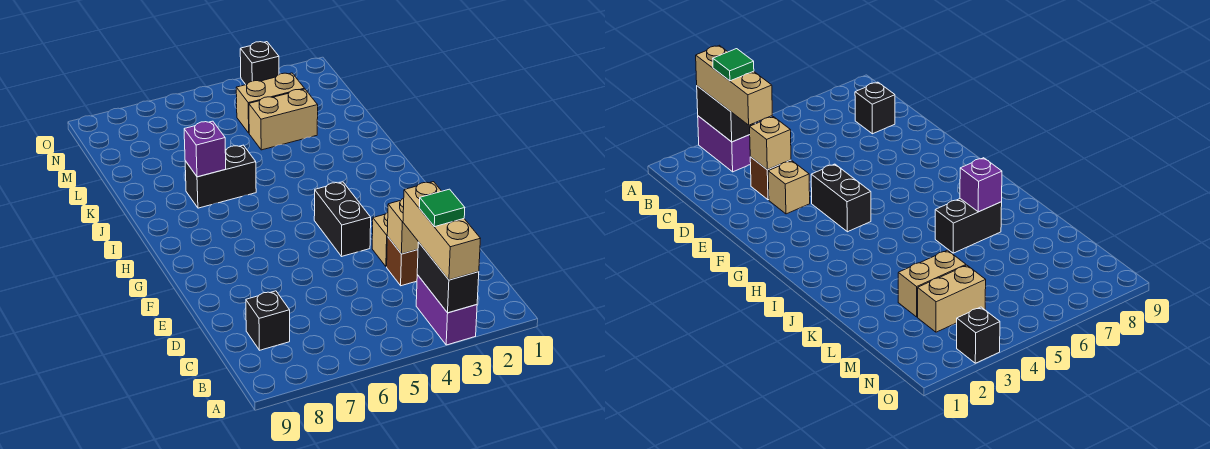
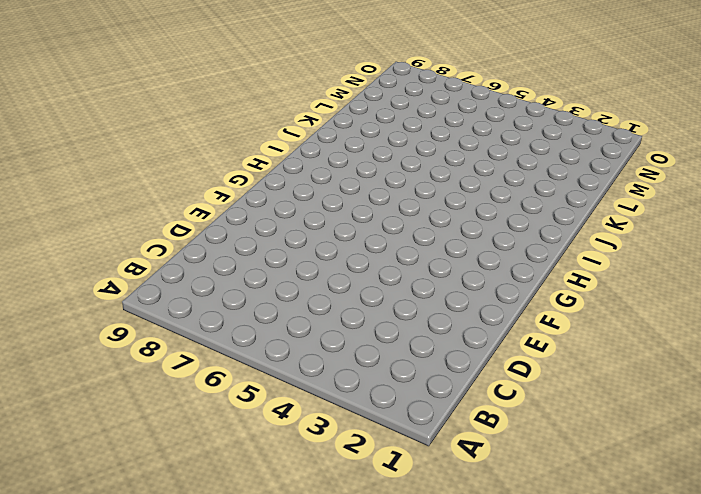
none -> purple brick A3:B3 level 1
none -> black brick C8 level 1
none -> brown brick D3 level 1

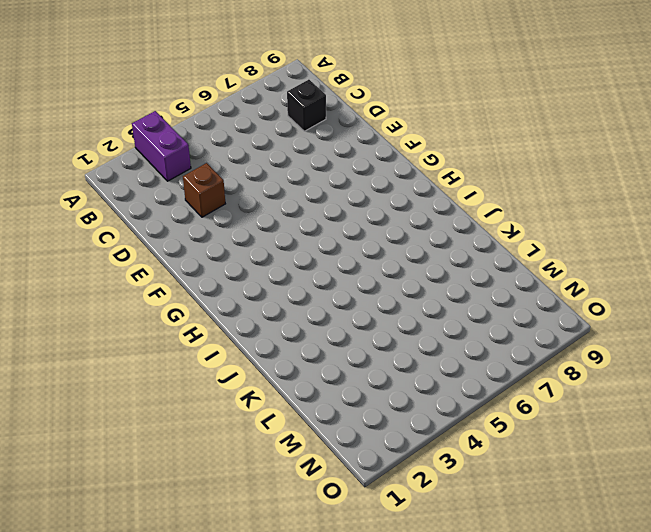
none -> tan brick E3 level 1
none -> black brick F4:G4 level 1
none -> black brick J6:J7 level 1

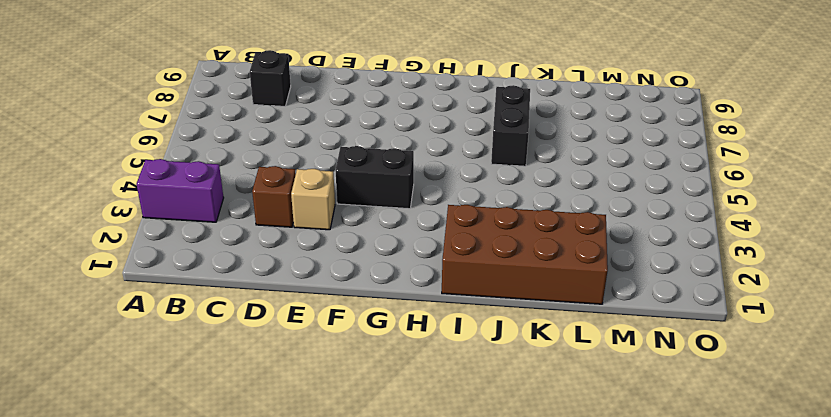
brown brick I1:L2 level 1 -> none
none -> tan brick L3:L4 level 1
none -> tan brick M3:M4 level 1
none -> black brick O3 level 1

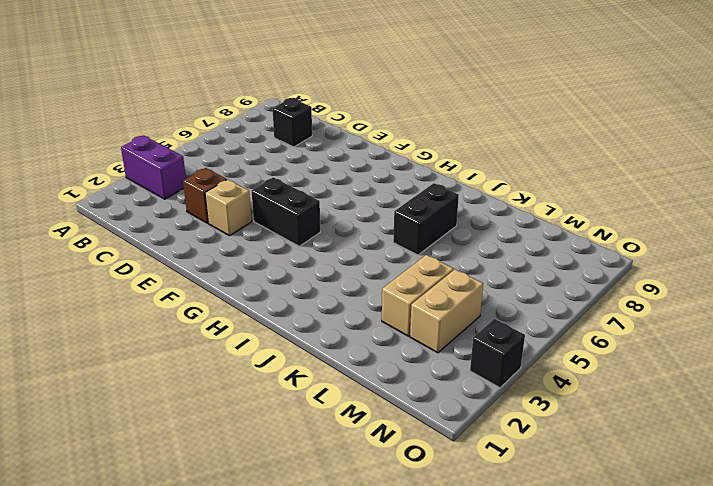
none -> black brick A3:B3 level 2
none -> tan brick D3 level 2
none -> purple brick J7 level 2

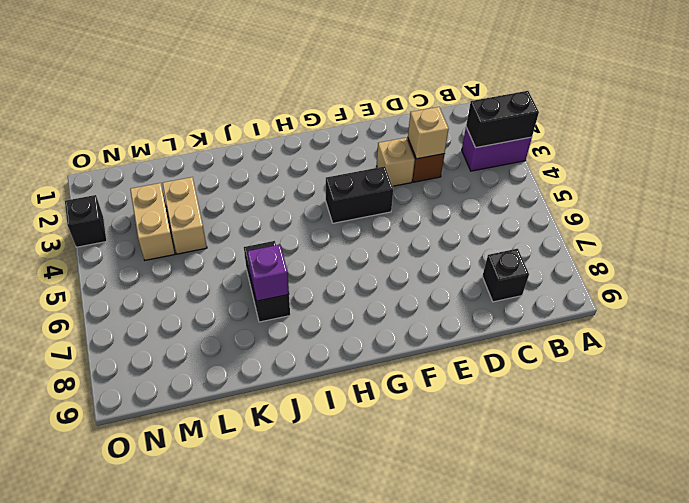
none -> tan brick A3:C3 level 3
none -> green tile B3 level 4

